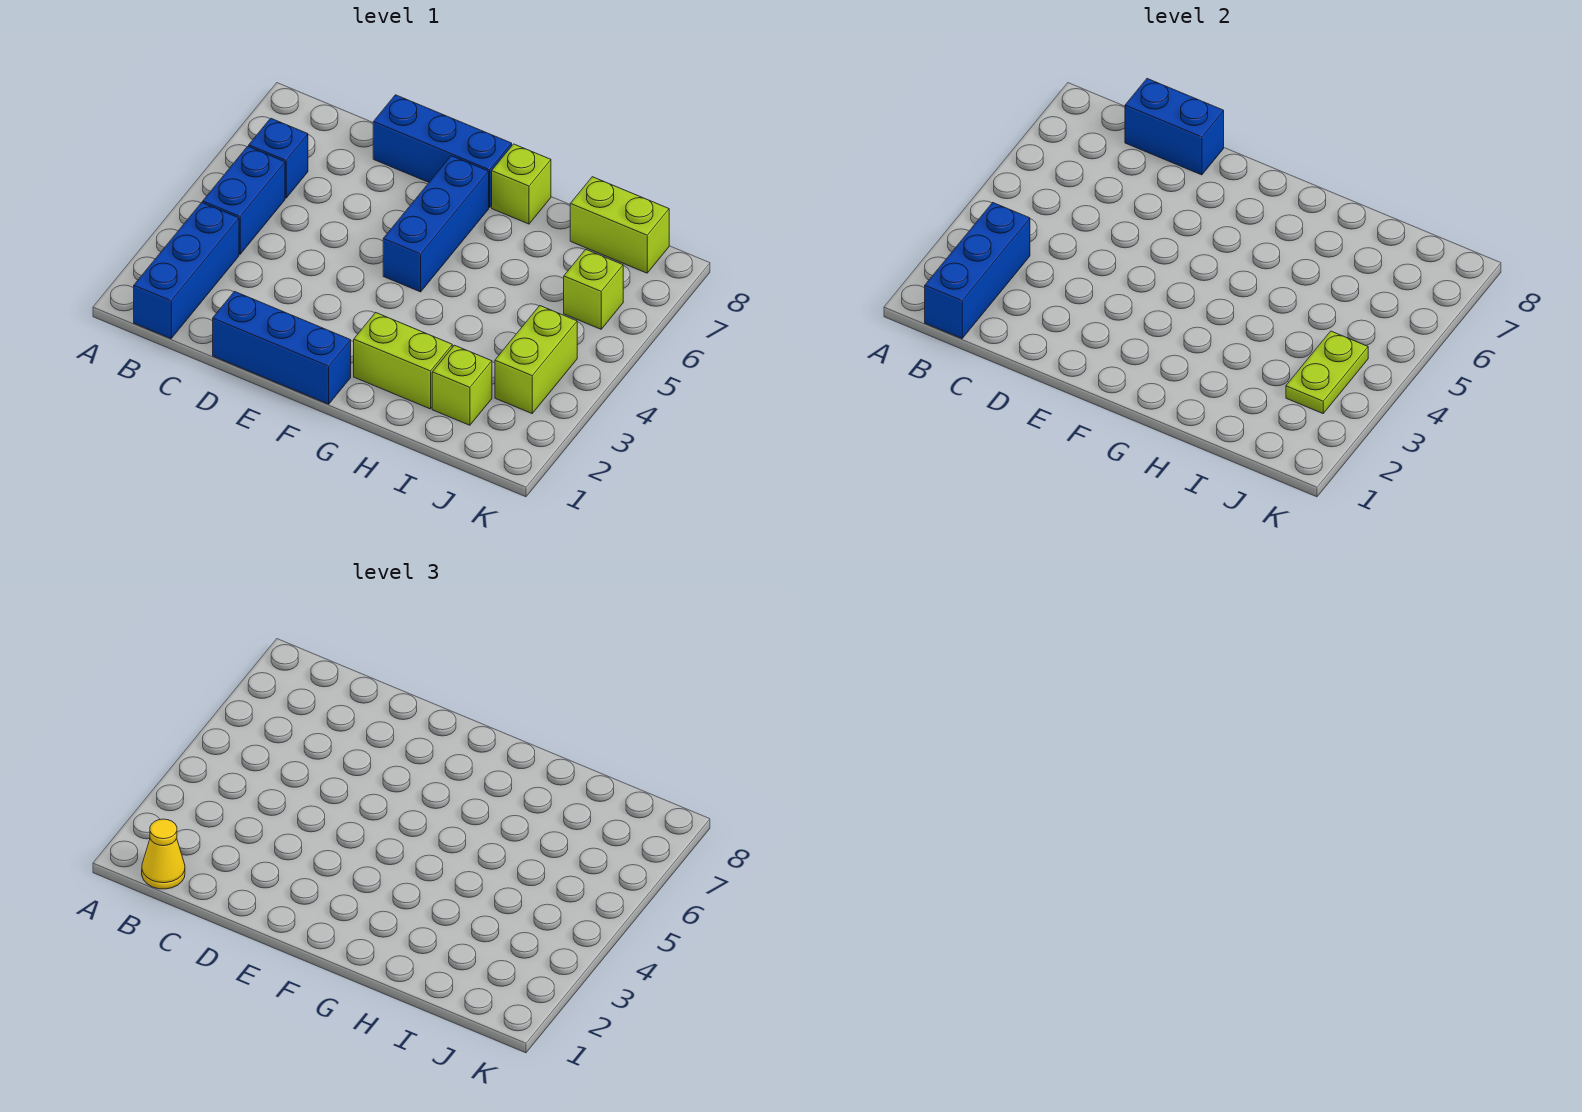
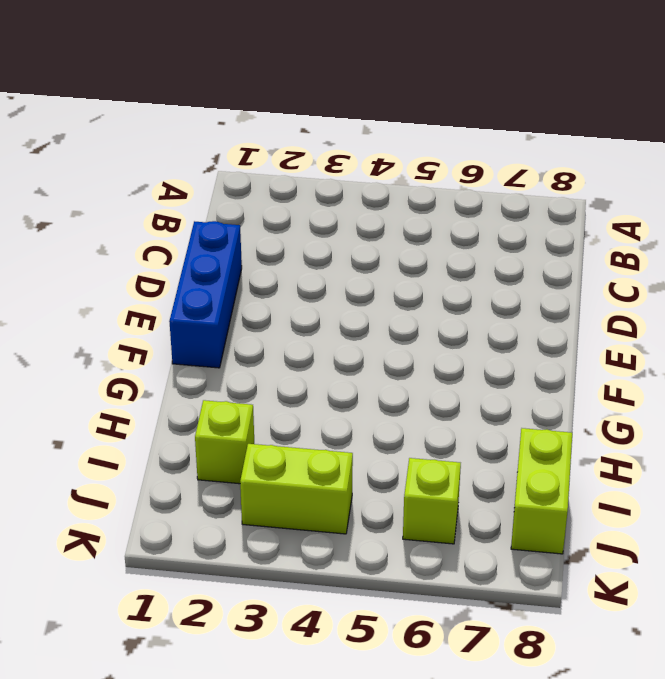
none -> blue brick B1:B3 level 1
none -> blue brick B4:B5 level 1
none -> blue brick B6 level 1

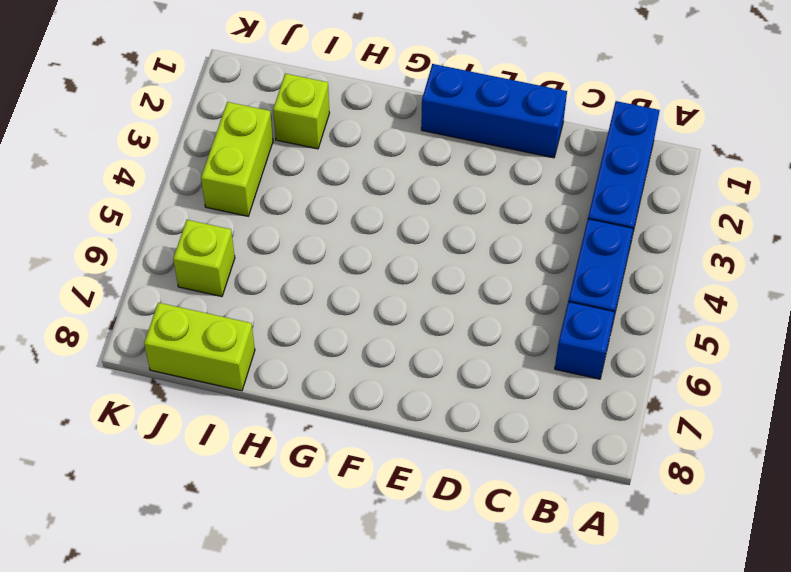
none -> blue brick D8:F8 level 1
none -> blue brick F5:F7 level 1
none -> lime brick G2:H2 level 1

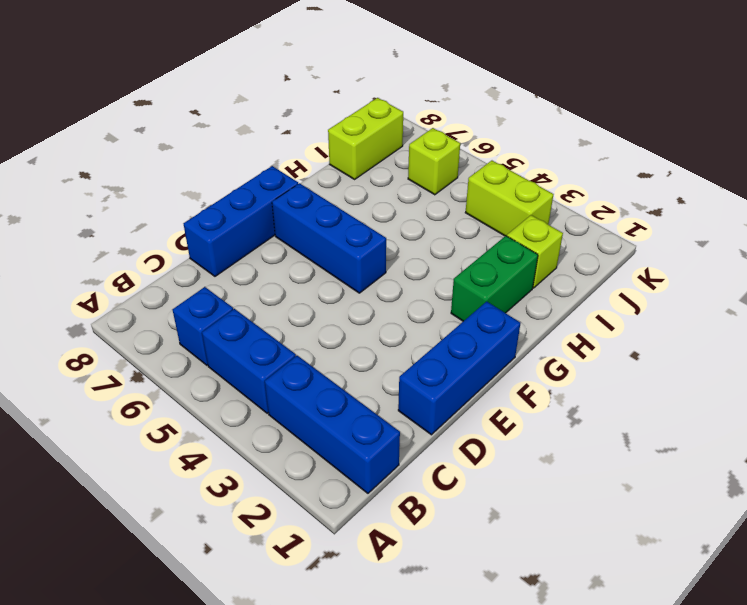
green brick G2:H2 level 1 -> lime brick G2:H2 level 1
none -> lime brick G8 level 1
none -> blue brick B1:B3 level 2
none -> blue brick C8:D8 level 2

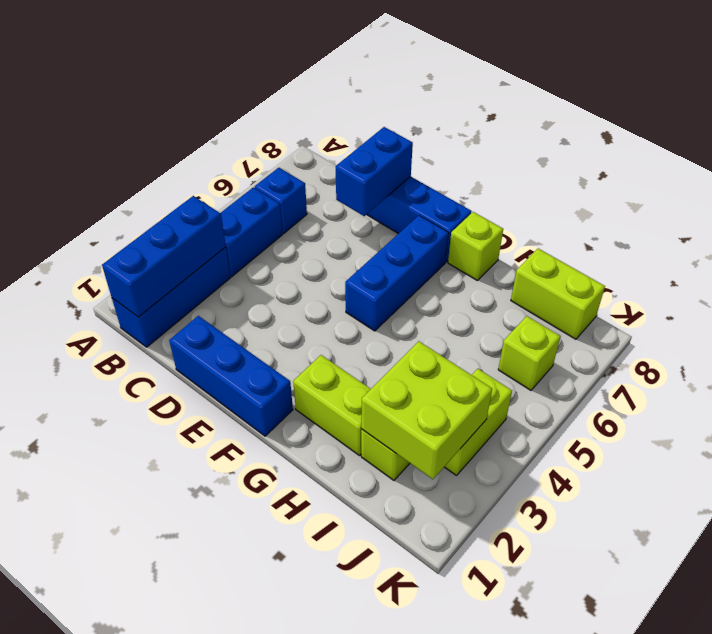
blue brick D7:D8 level 2 -> blue brick C8:D8 level 2
lime brick I2:J3 level 2 -> lime plate J3:J4 level 2
none -> yellow cone B1 level 3

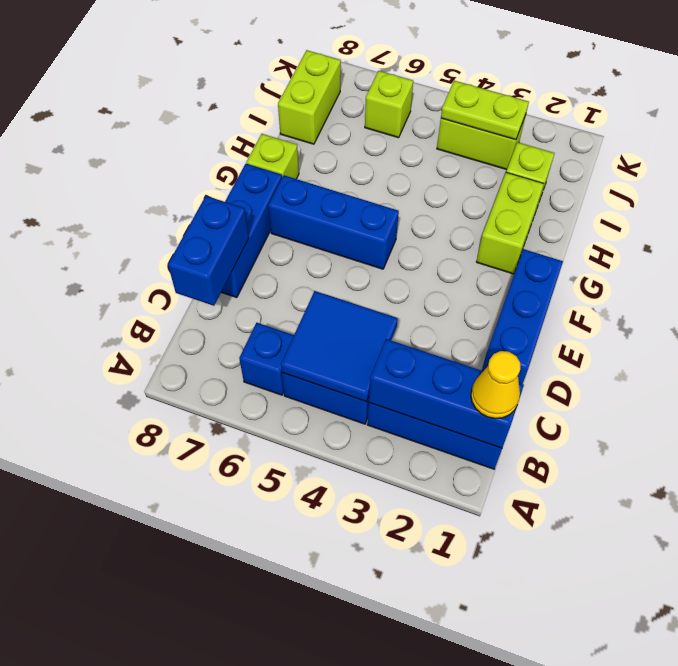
blue tile B4:C5 level 2 -> none

